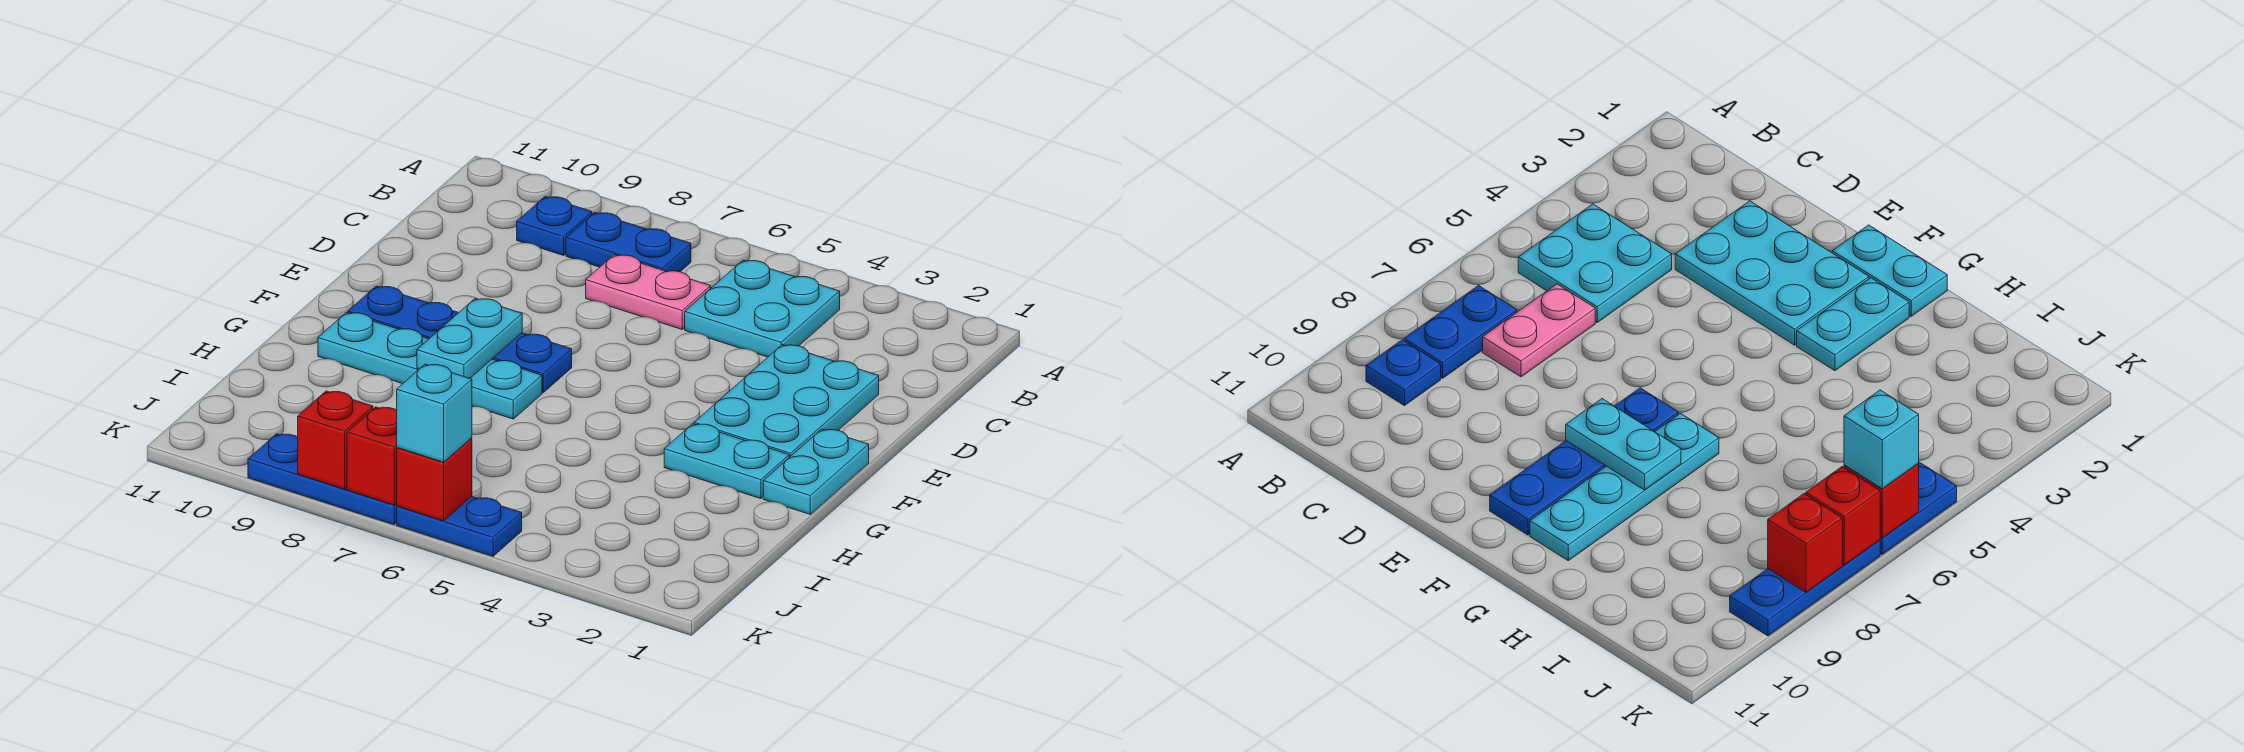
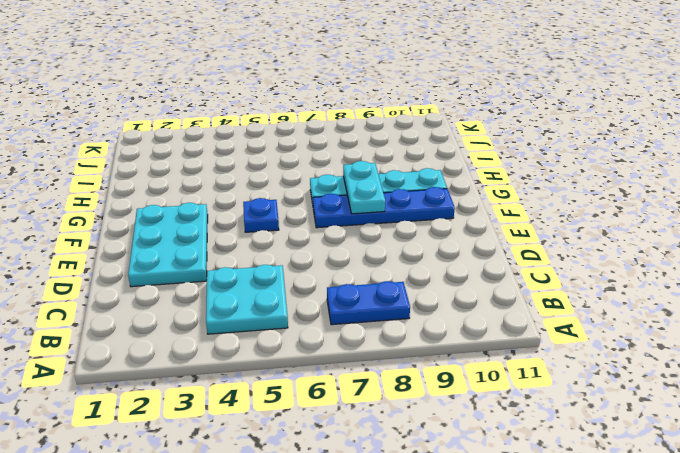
blue plate F5 level 1 -> blue plate B9 level 1
none -> pink plate C6:C7 level 1
none -> cyan plate F1:G1 level 1
none -> cyan plate G2:G3 level 1

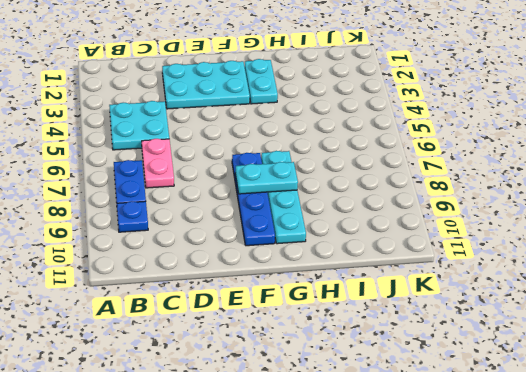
none -> cyan plate F1:G1 level 1
none -> blue plate K5:K6 level 1
none -> blue plate K7:K9 level 1

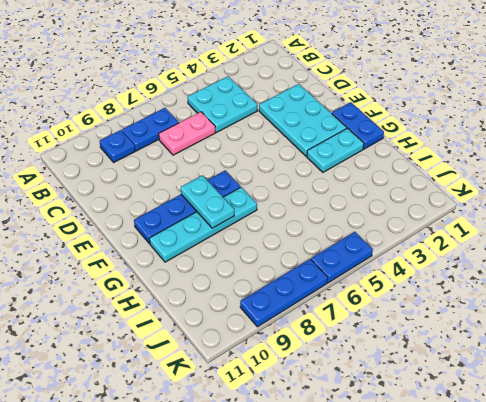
blue plate F1:G1 level 1 -> cyan plate F1:G1 level 1
none -> red brick K6 level 2
none -> red brick K7 level 2
none -> red brick K8 level 2

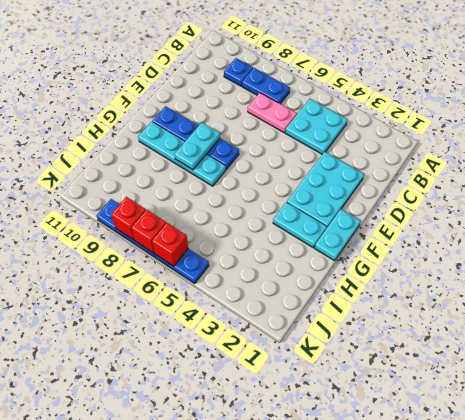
none -> cyan brick K6 level 3

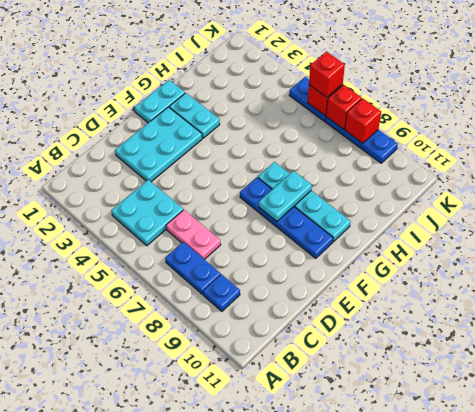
red brick K6 level 3 -> cyan brick K6 level 3

